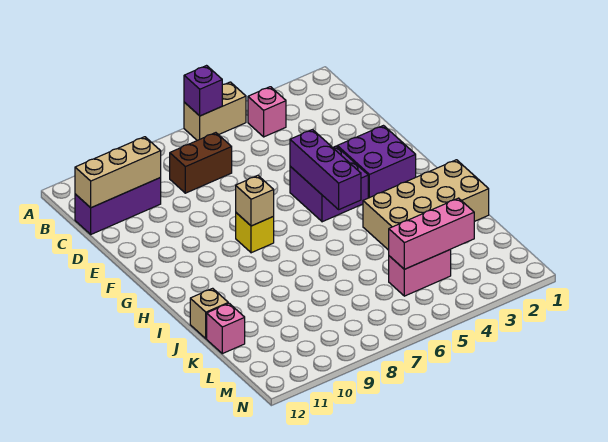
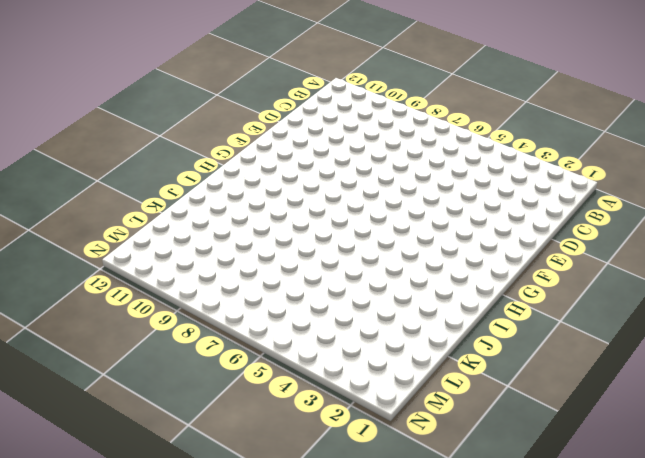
none -> tan brick A5:A6 level 1
none -> pink brick B4 level 1
none -> brown brick C7:C8 level 1

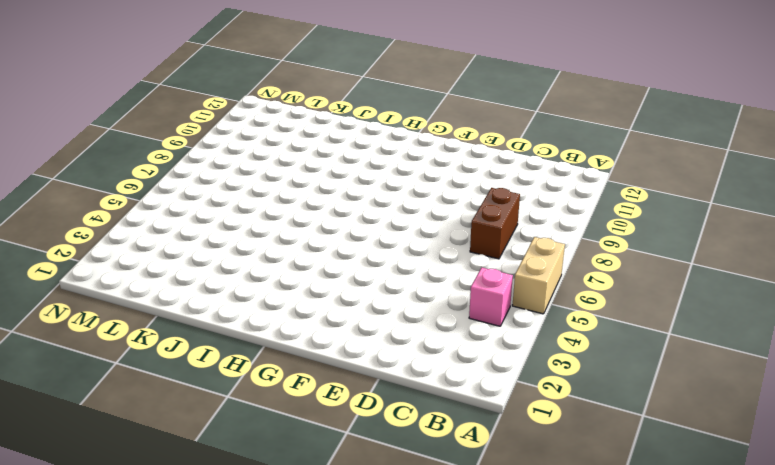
none -> purple brick C10:C12 level 1
none -> purple brick F2:G3 level 1
none -> purple brick F4:G5 level 1

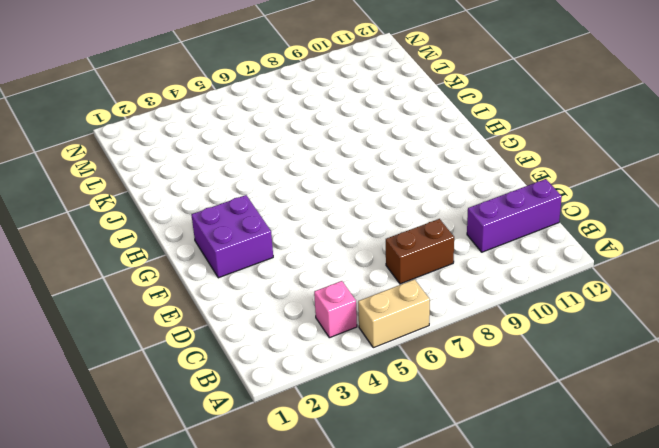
none -> purple brick F4:G5 level 1
none -> yellow brick G8 level 1
none -> tan brick I1:J4 level 1

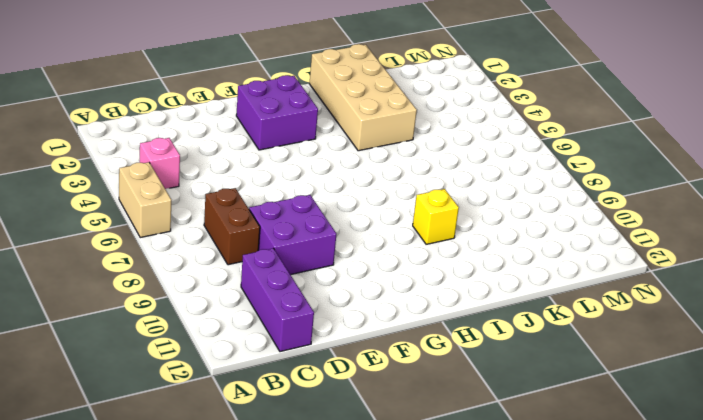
purple brick D8:E9 level 1 -> purple brick F4:G5 level 1
yellow brick I9 level 1 -> yellow brick G8 level 1
none -> tan brick J12 level 1
none -> pink brick K12 level 1
none -> pink brick L4:L5 level 1

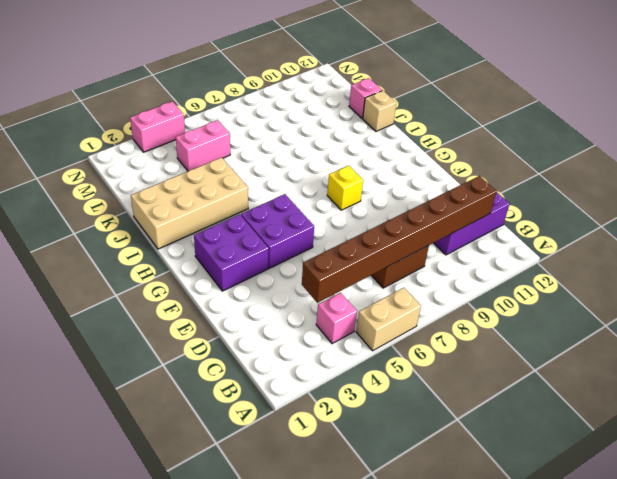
brown brick C4:C11 level 2 -> tan brick C10:C12 level 2
pink brick N3:N4 level 1 -> none
none -> purple brick A6 level 2
none -> purple brick F5:H5 level 2
none -> tan brick G8 level 2

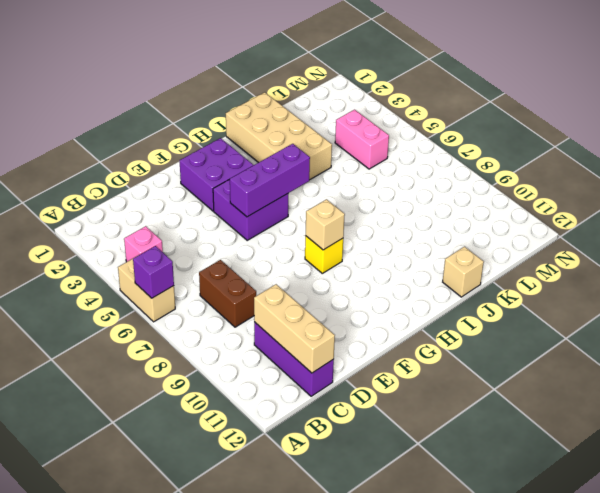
none -> pink brick K12 level 1
none -> pink brick L3:L5 level 2

